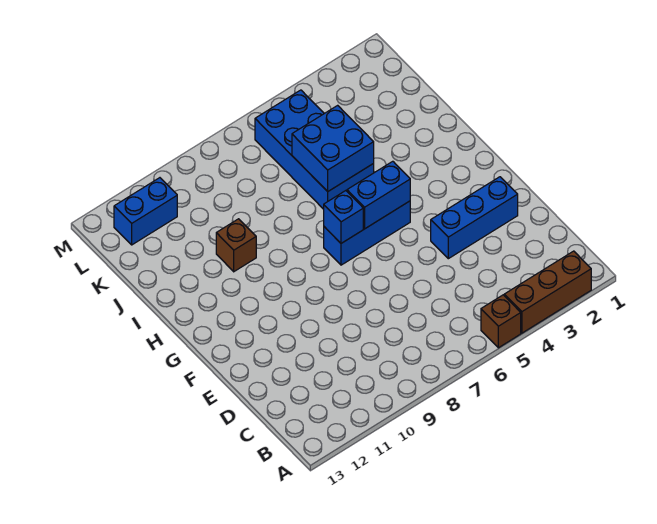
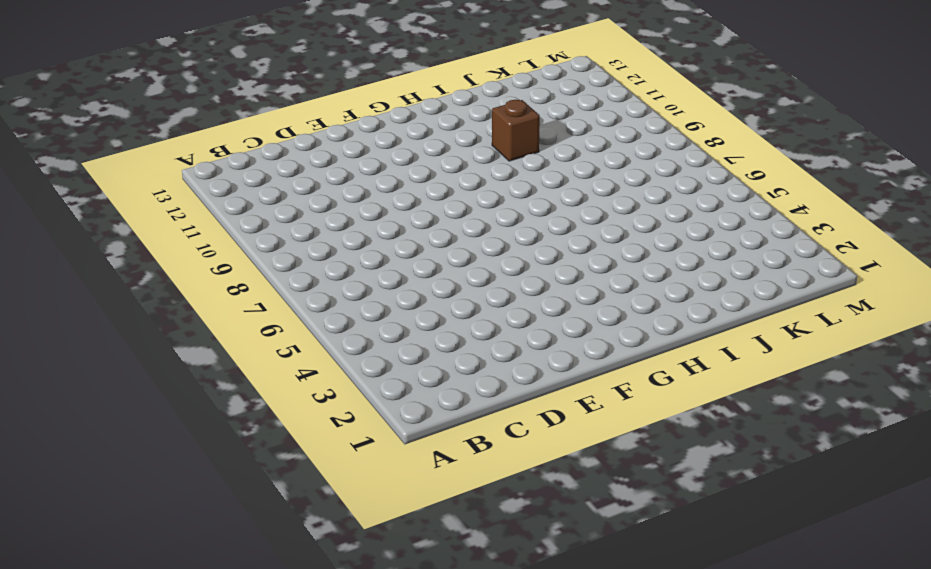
none -> brown brick A2:A4 level 1
none -> brown brick A5 level 1

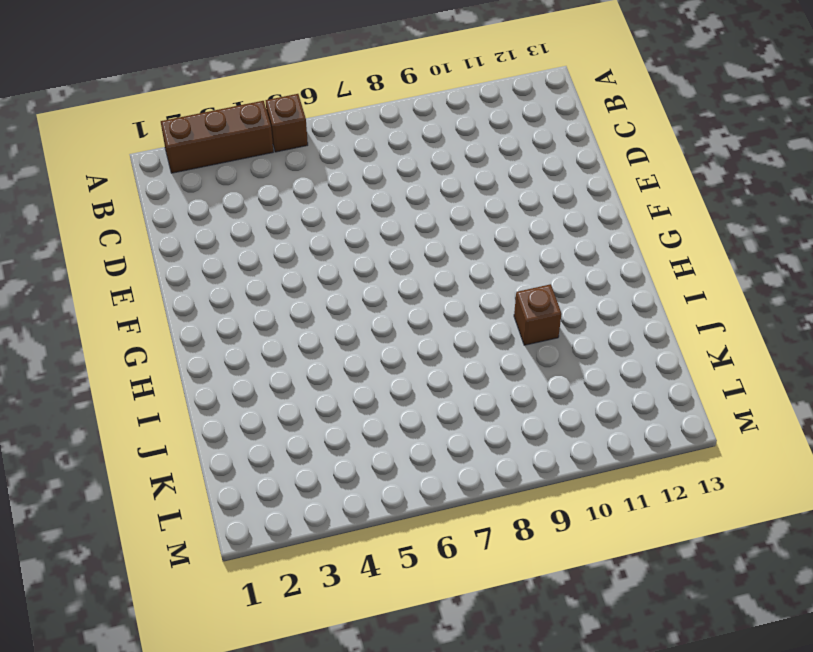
none -> blue brick E2:E4 level 1
none -> blue brick G5:G7 level 1

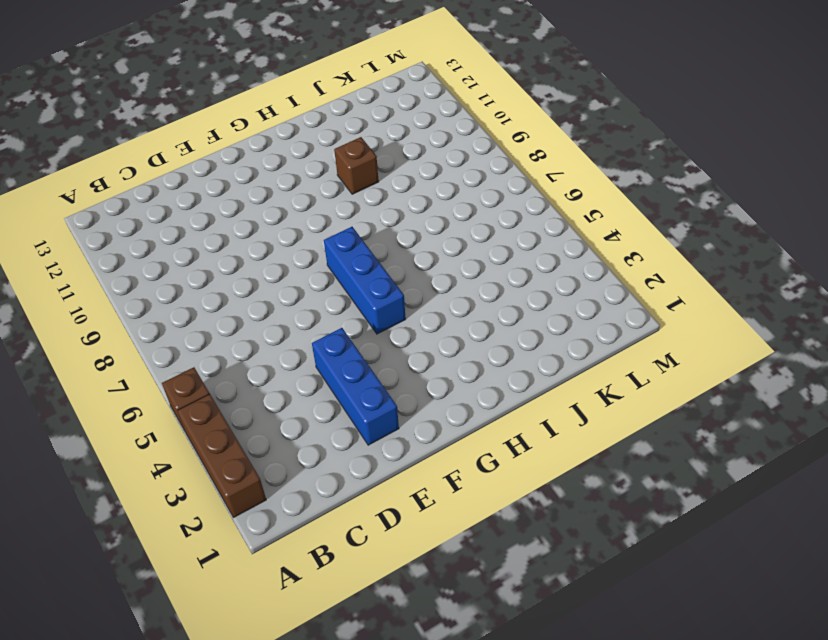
none -> blue brick I5:L6 level 1
none -> blue brick L11:L12 level 1

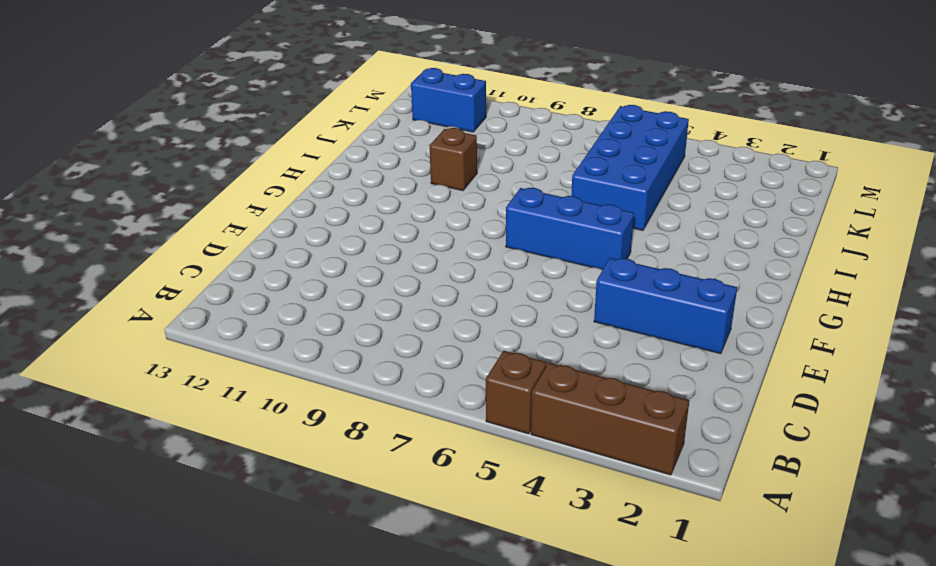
none -> blue brick G5:G6 level 2
none -> blue brick G7 level 2

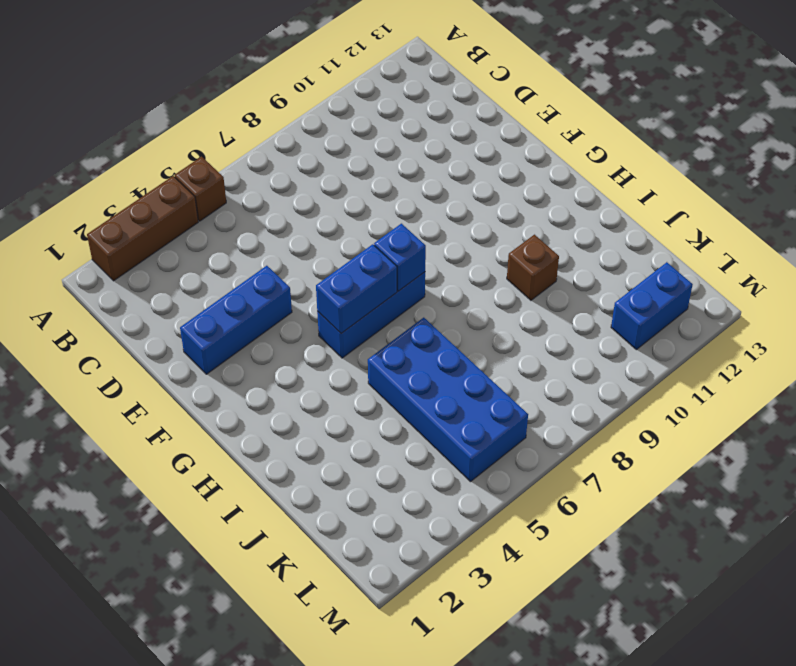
none -> blue brick I5:J6 level 2

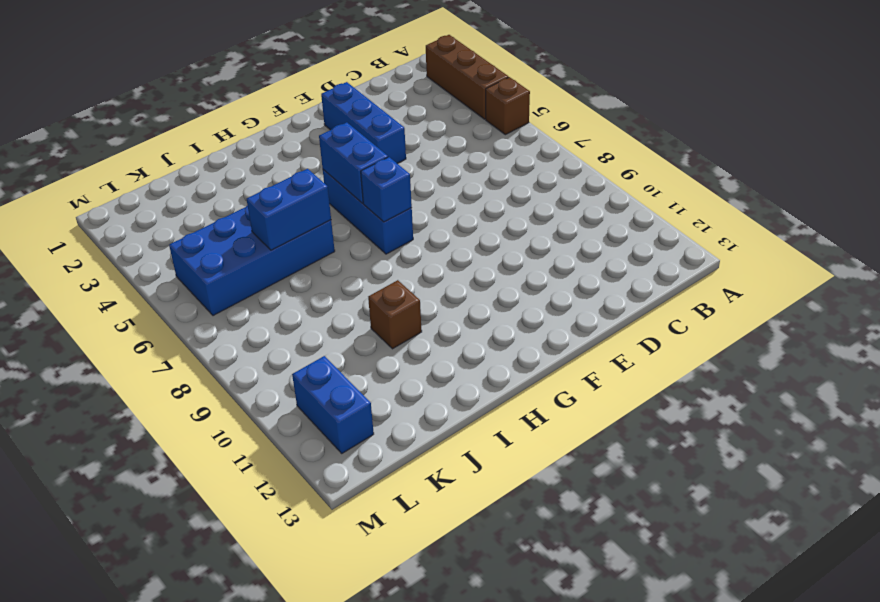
blue brick I6:J6 level 2 -> blue brick I5:J6 level 2

